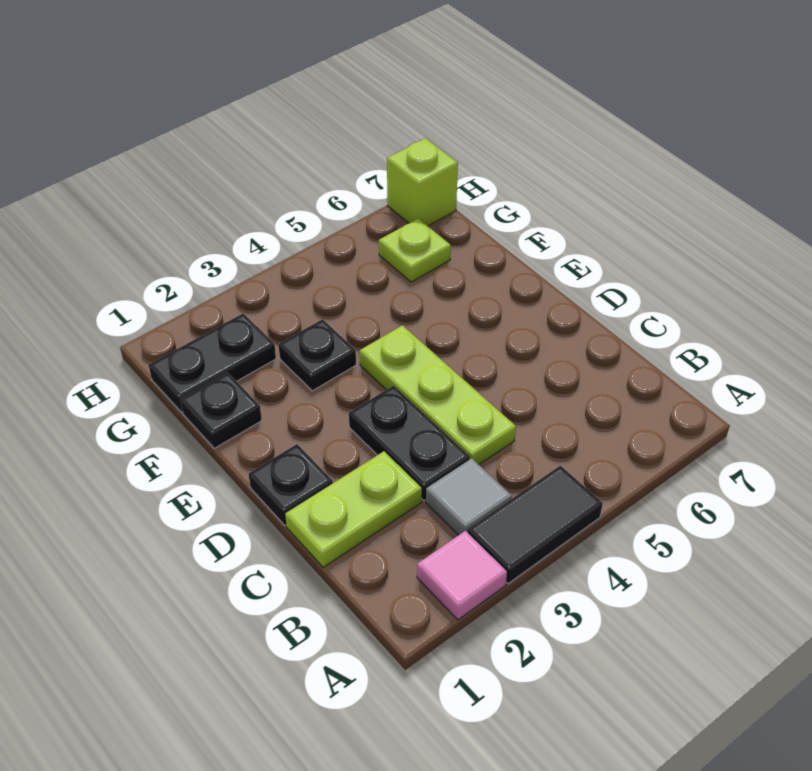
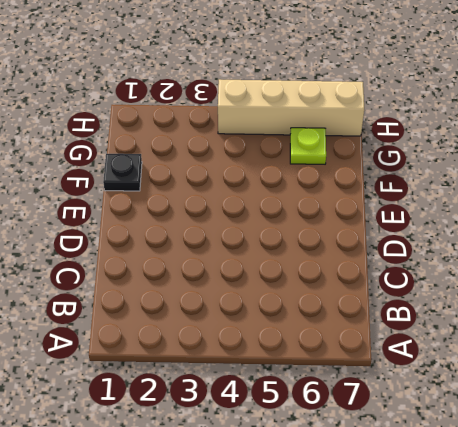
tan brick H4:H7 level 1 -> lime brick H7 level 1
none -> pink tile A2 level 1
none -> black tile A3:A4 level 1
none -> grey tile B3 level 1

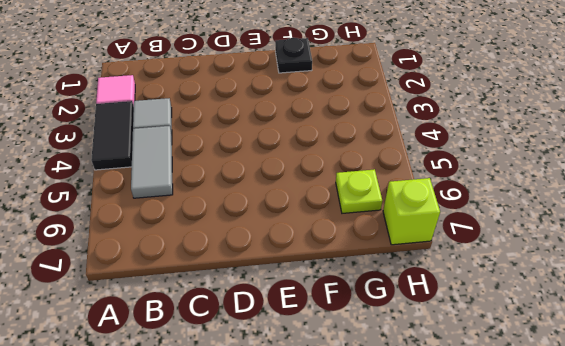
grey tile B4:B5 level 1 -> none
none -> lime plate C1:C2 level 1
none -> black plate C3:D3 level 1
none -> lime plate C4:E4 level 1

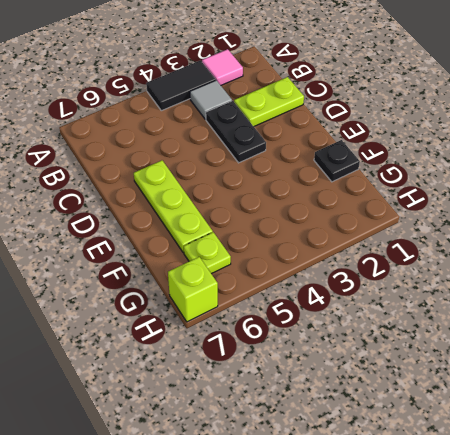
lime plate D6:F6 level 1 -> lime plate C4:E4 level 1
none -> black plate D1 level 1
none -> black plate F3 level 1
none -> black plate G1:G2 level 1

